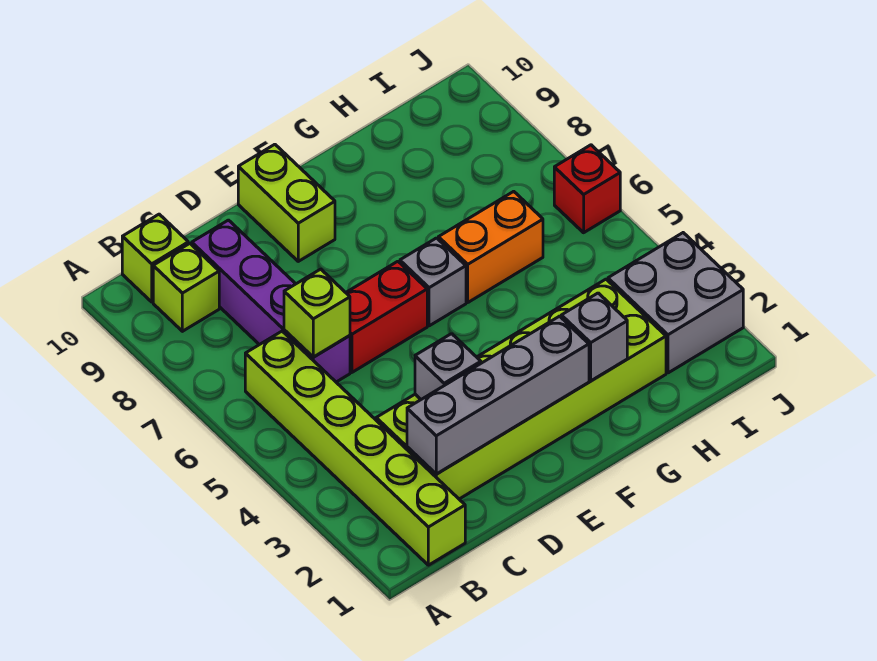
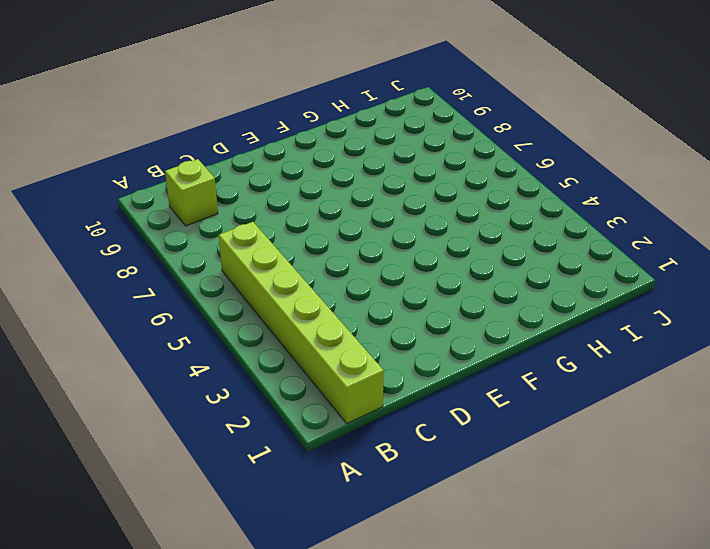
none -> lime brick B10 level 1
none -> lime brick C2:H3 level 1
none -> purple brick C6:C9 level 1

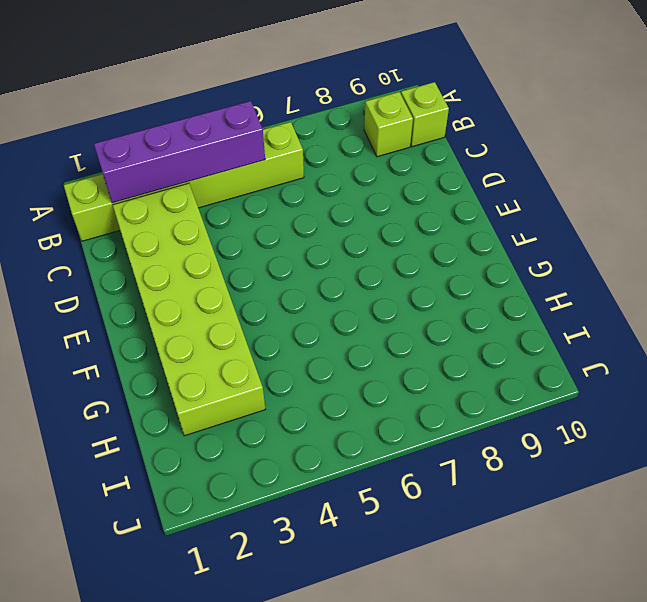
purple brick B2:B5 level 2 -> purple brick C6:C9 level 1
none -> red brick D6:E6 level 1
none -> lime brick E9:E10 level 1
none -> grey brick F6 level 1

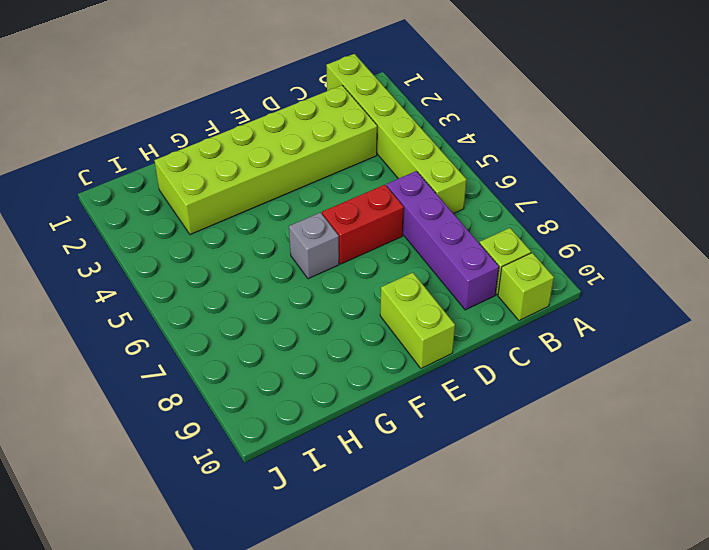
none -> orange brick G6:H6 level 1
none -> grey brick I2:J3 level 1
none -> red brick J6 level 1

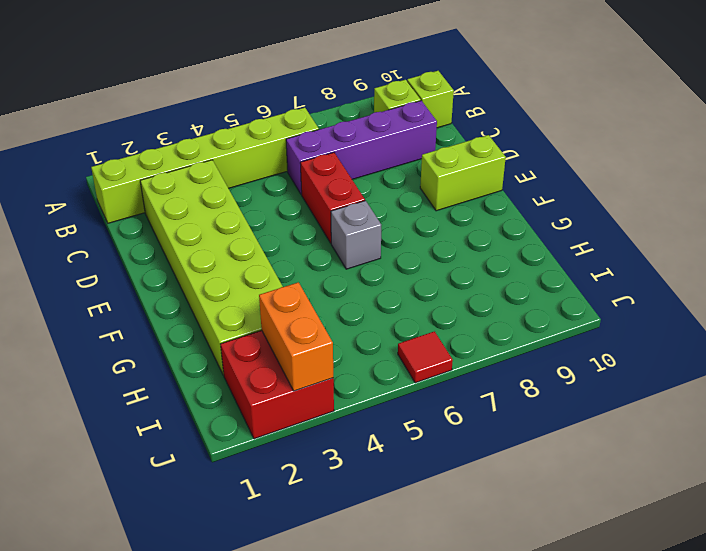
red brick I2:J3 level 1 -> grey brick I2:J3 level 1
orange brick I3:J3 level 2 -> orange brick G6:H6 level 1
red tile J6 level 1 -> red brick J6 level 1
none -> grey brick C2:F2 level 2
none -> lime brick C6 level 2
none -> grey brick D3 level 2

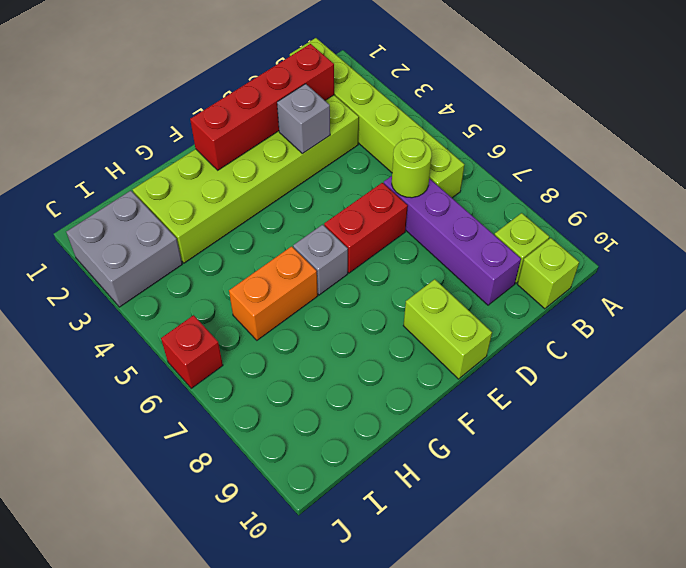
red brick C2:F2 level 2 -> grey brick C2:F2 level 2
lime round brick C6 level 2 -> lime brick C6 level 2
none -> grey brick G2 level 2

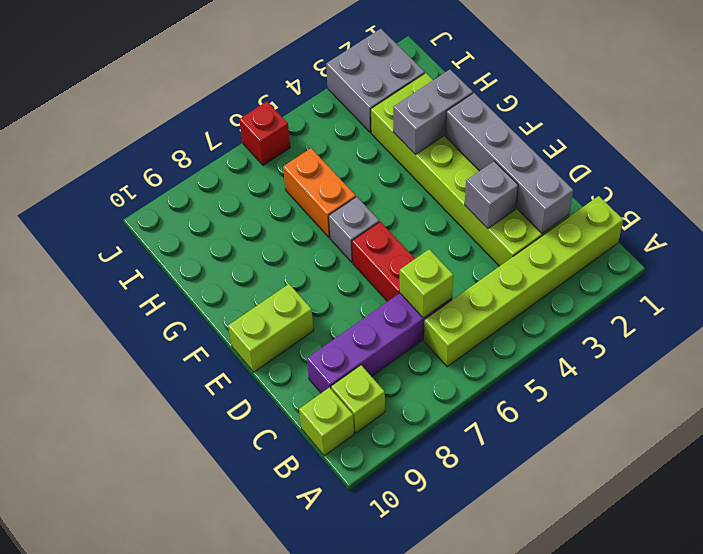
grey brick G2:G3 level 2 -> grey brick G2 level 2

